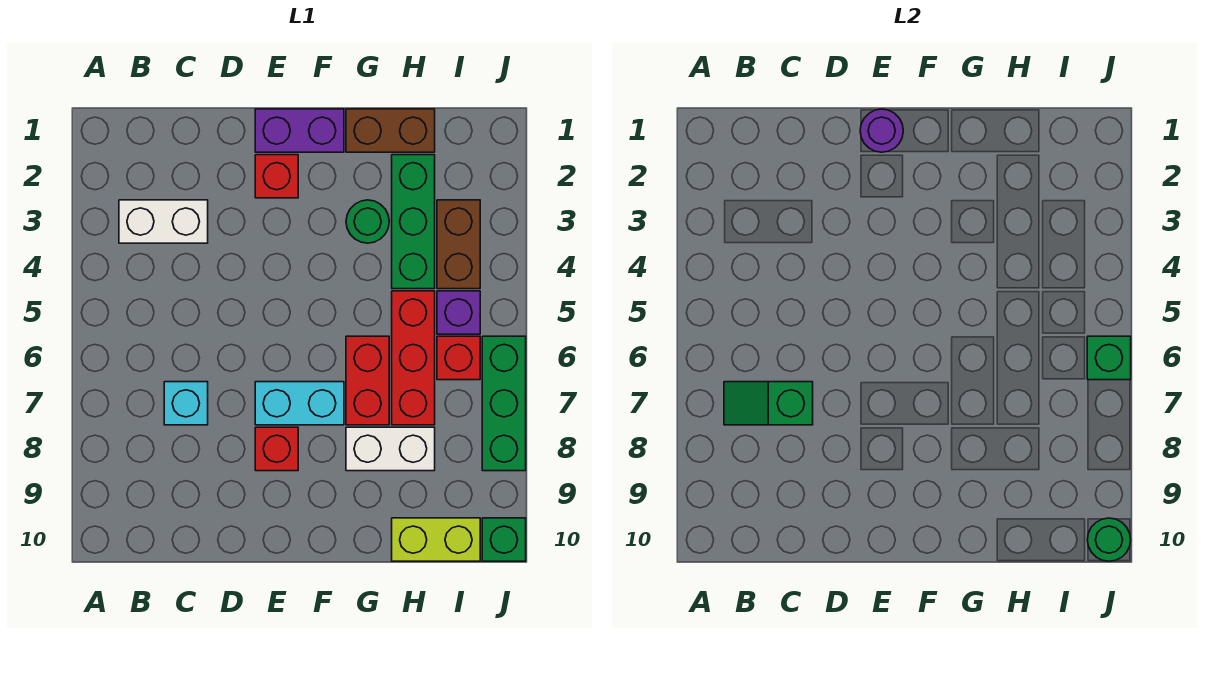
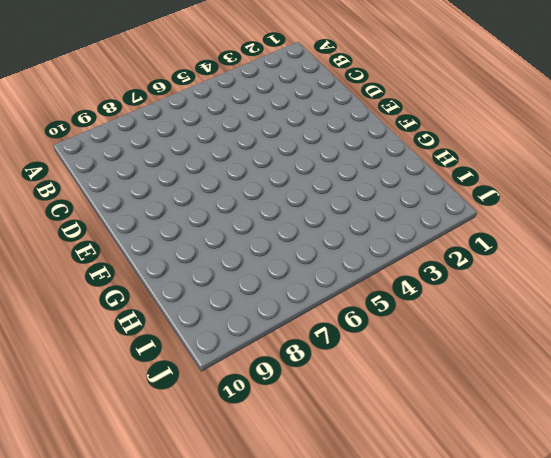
none -> white brick B3:C3 level 1
none -> cyan brick C7 level 1
none -> purple brick E1:F1 level 1

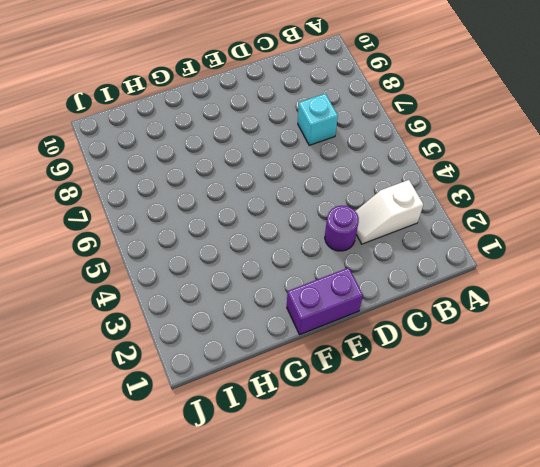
white slope B3:C3 level 1 top B -> white brick B3:C3 level 1
purple round brick D3 level 1 -> purple round brick E1 level 2
none -> red brick E2 level 1
none -> cyan brick E7:F7 level 1
none -> red brick E8 level 1

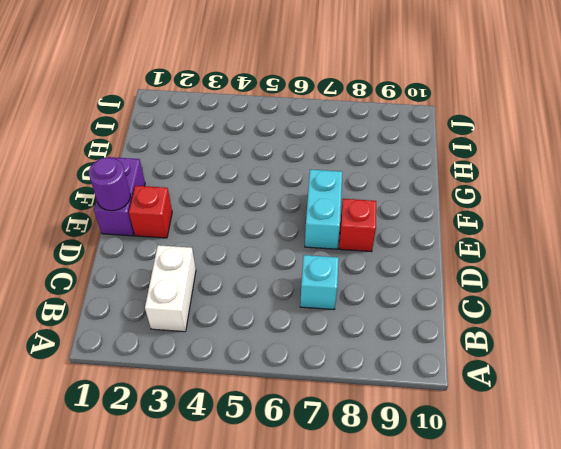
none -> brown brick G1:H1 level 1
none -> green round brick G3 level 1
none -> red brick G6:G7 level 1

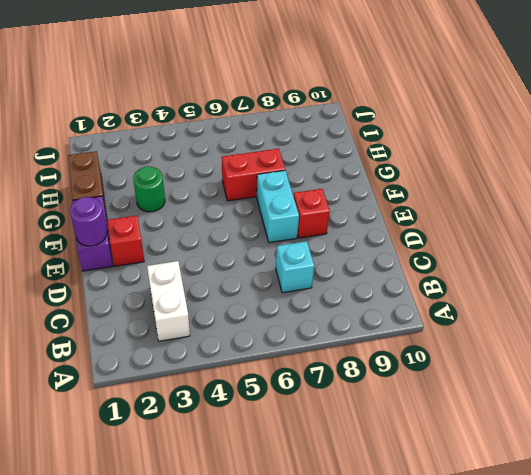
none -> white brick G8:H8 level 1
none -> green brick H2:H4 level 1
none -> red brick H5:H7 level 1

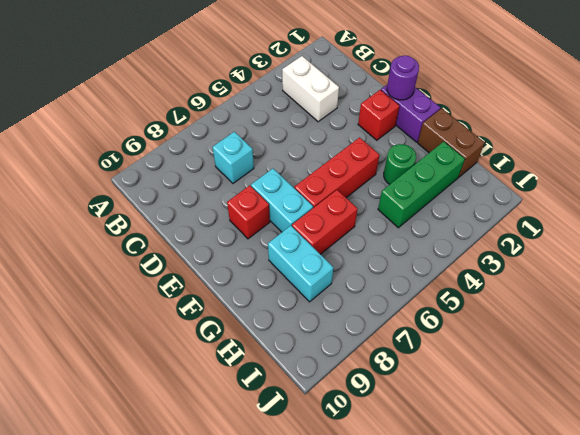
red brick F4:F6 level 1 -> red brick H5:H7 level 1
cyan brick G8:H8 level 1 -> white brick G8:H8 level 1
none -> lime brick H10:I10 level 1
none -> brown brick I3:I4 level 1
none -> purple brick I5 level 1

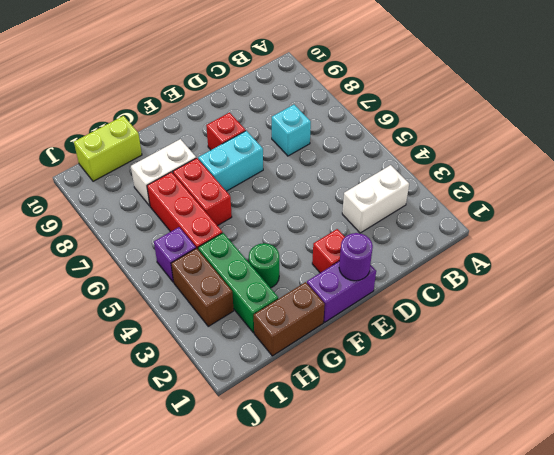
none -> red brick I6 level 1
none -> green brick J6:J8 level 1
none -> green brick J10 level 1

